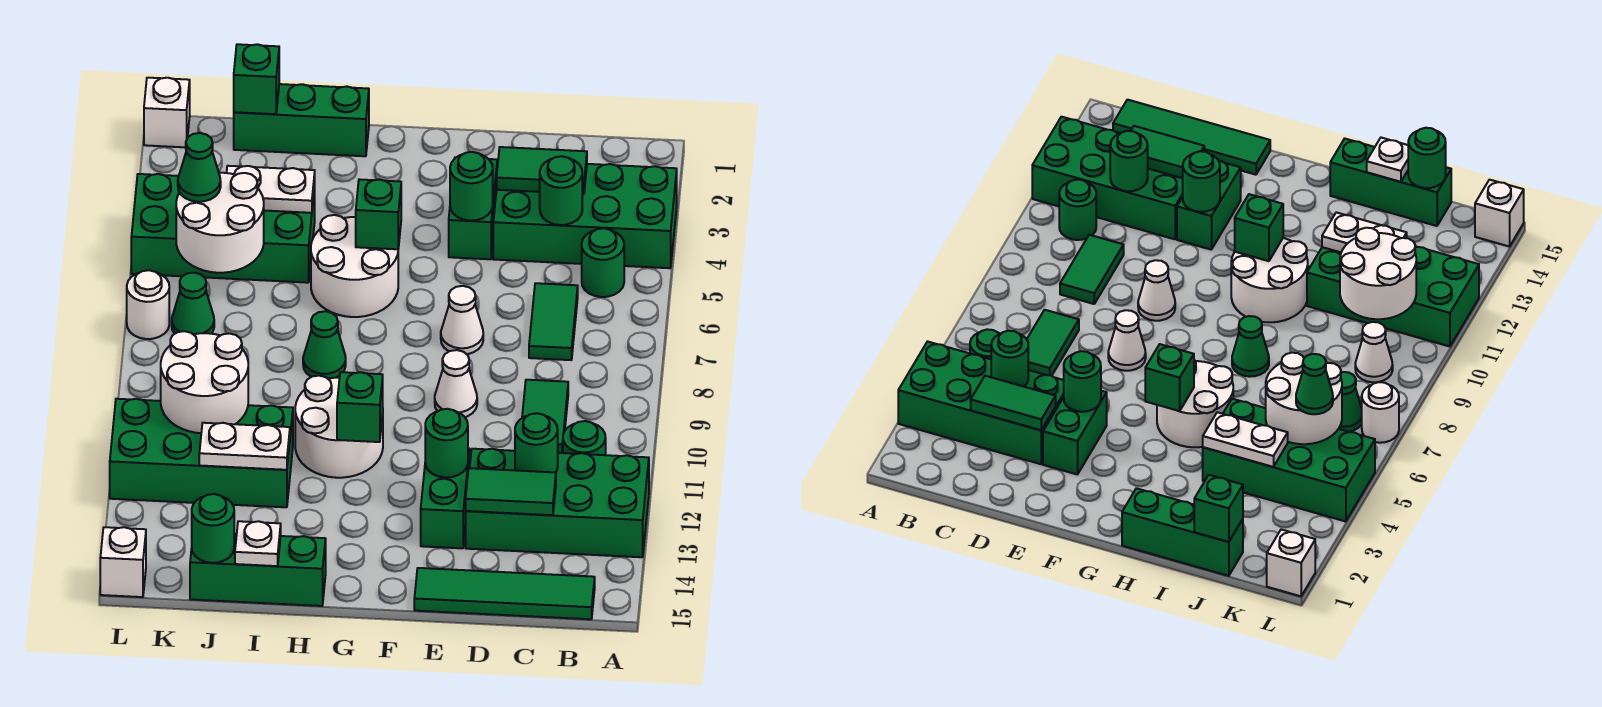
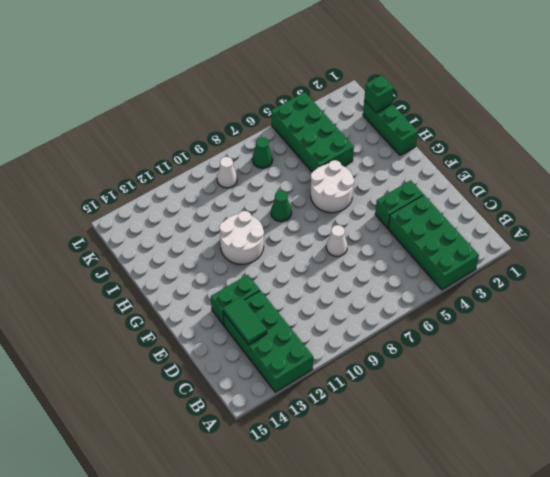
none -> green round brick B5 level 1
none -> green round brick B11 level 1
none -> green tile B15:E15 level 1
none -> green tile C6:C7 level 1

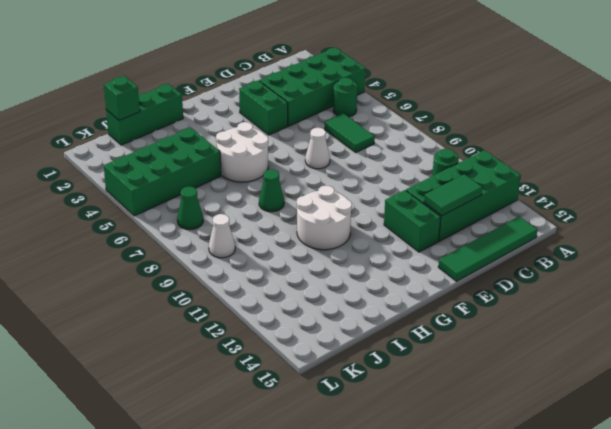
none -> green tile C9:C10 level 1
none -> white cone E9 level 1
none -> green brick H15:J15 level 1
none -> green brick I11:L12 level 1

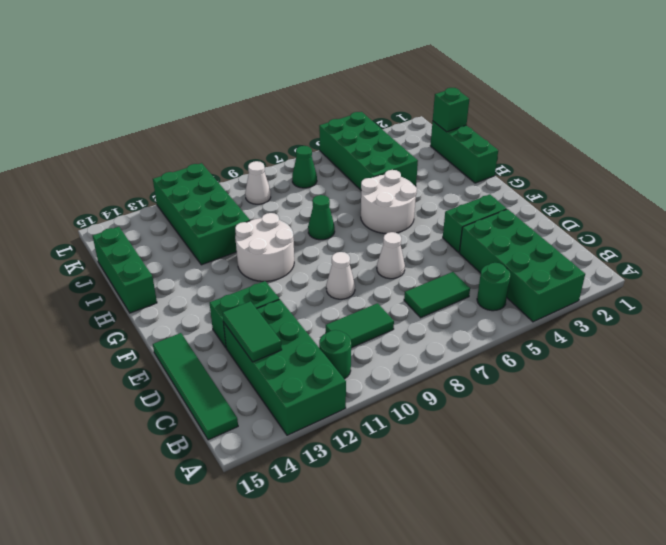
none -> white brick L1 level 1
none -> white round brick L7 level 1
none -> white brick L15 level 1
none -> green tile C3:D3 level 2

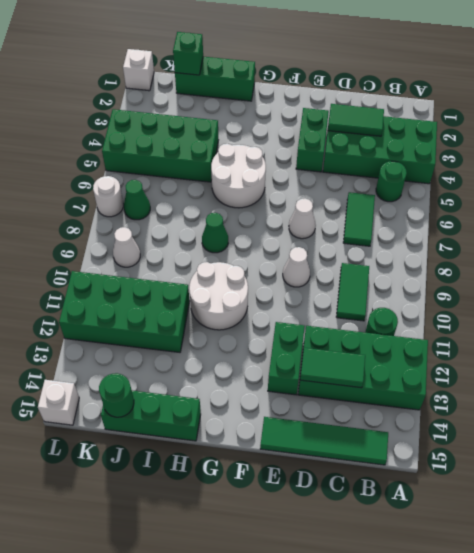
none -> green round brick C4 level 2
none -> green round brick C12 level 2
none -> green round brick E4 level 2
none -> green round brick E12 level 2

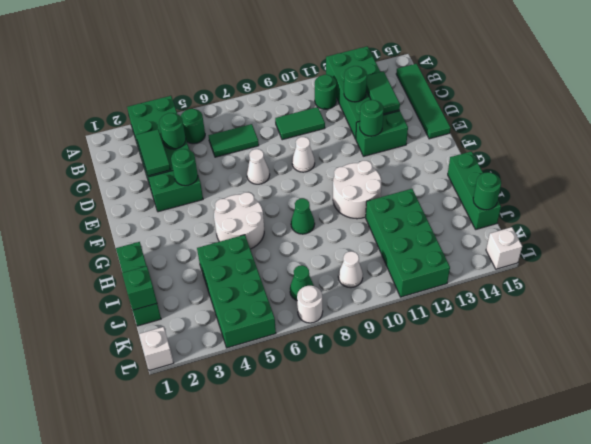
none -> green brick G5 level 2
none -> green brick G11 level 2
none -> white plate I4:J4 level 2
none -> white plate I12:J12 level 2

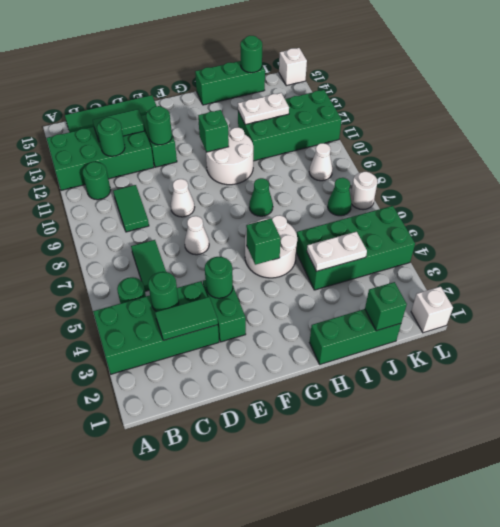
none -> white plate I15 level 2
none -> white round brick J5:K6 level 2
none -> white round brick J10:K11 level 2
none -> green cone K5 level 3

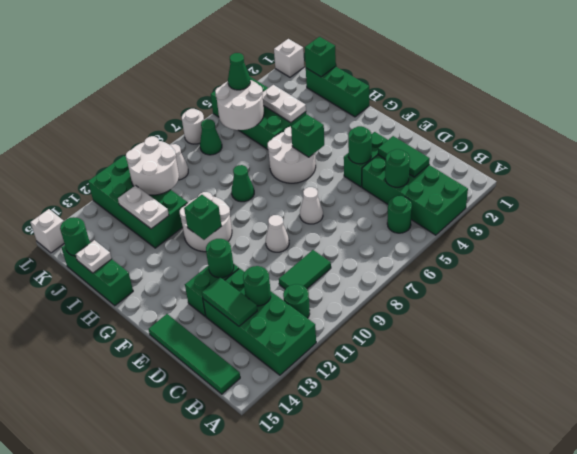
none -> green tile C6:C7 level 1

